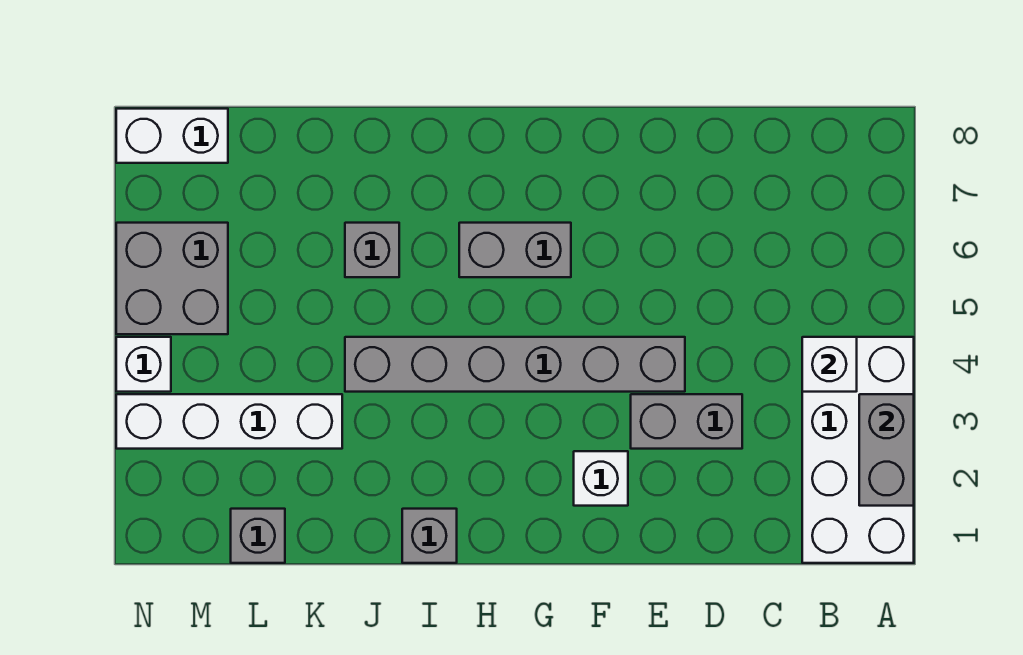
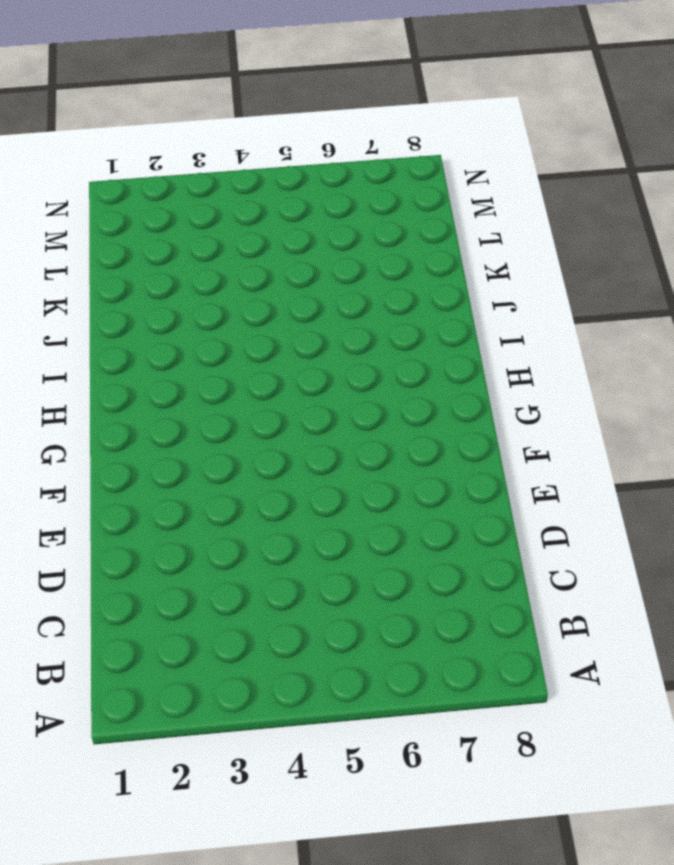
none -> white brick A1:B4 level 1
none -> grey brick D3:E3 level 1
none -> grey brick E4:J4 level 1

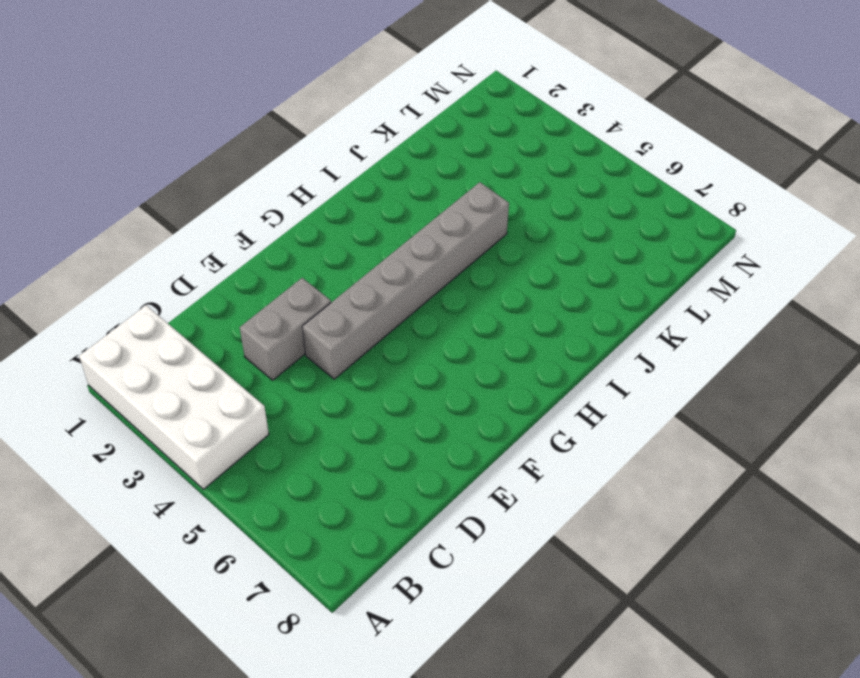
none -> white brick F2 level 1
none -> grey brick G6:H6 level 1
none -> grey brick I1 level 1

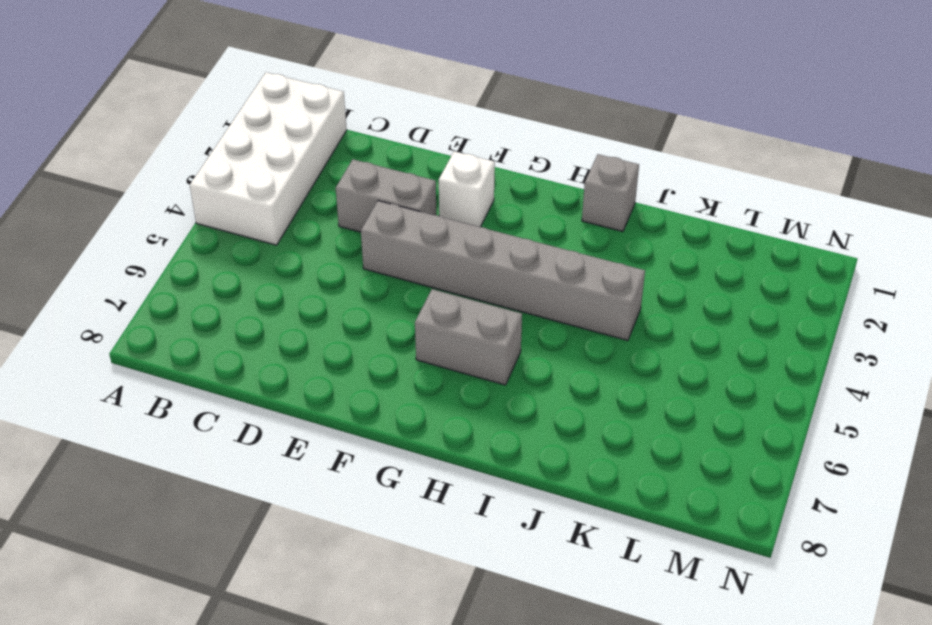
none -> grey brick J6 level 1
none -> white brick K3:N3 level 1
none -> grey brick L1 level 1

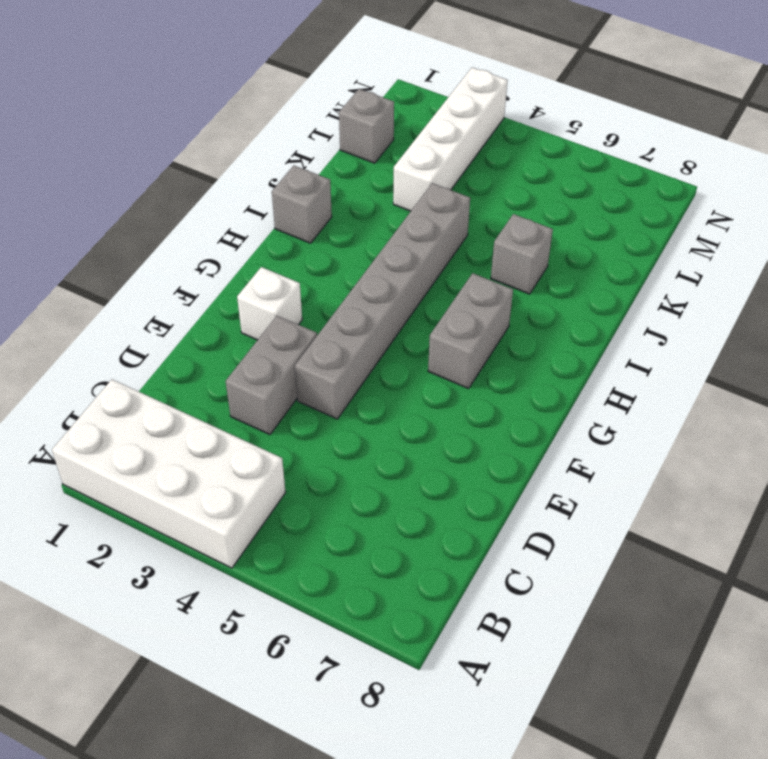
none -> grey brick M5:N6 level 1
none -> white brick M8:N8 level 1
none -> white brick N4 level 1

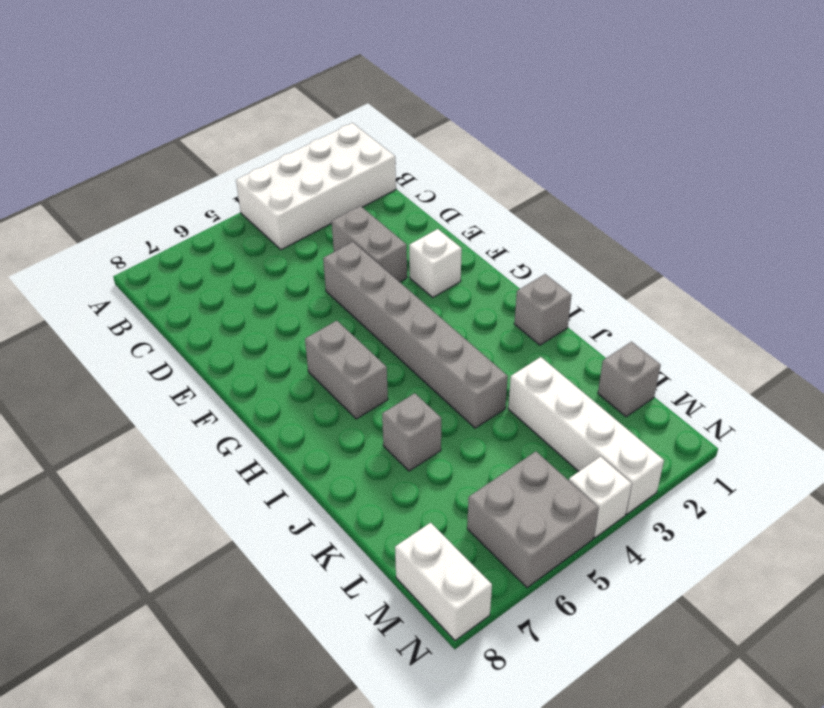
none -> grey brick A2:A3 level 2
none -> white brick B4 level 2

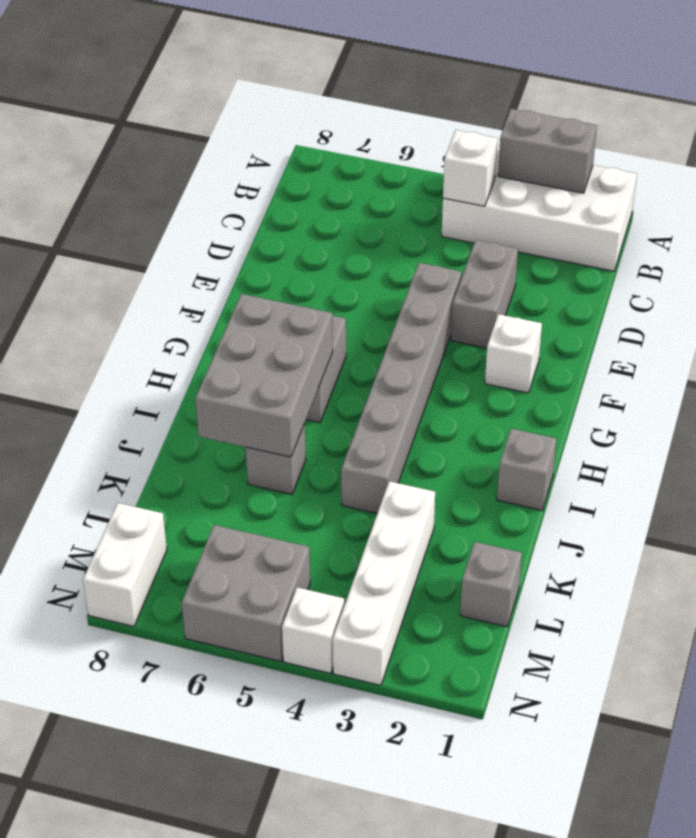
grey brick H6:J7 level 2 -> none

